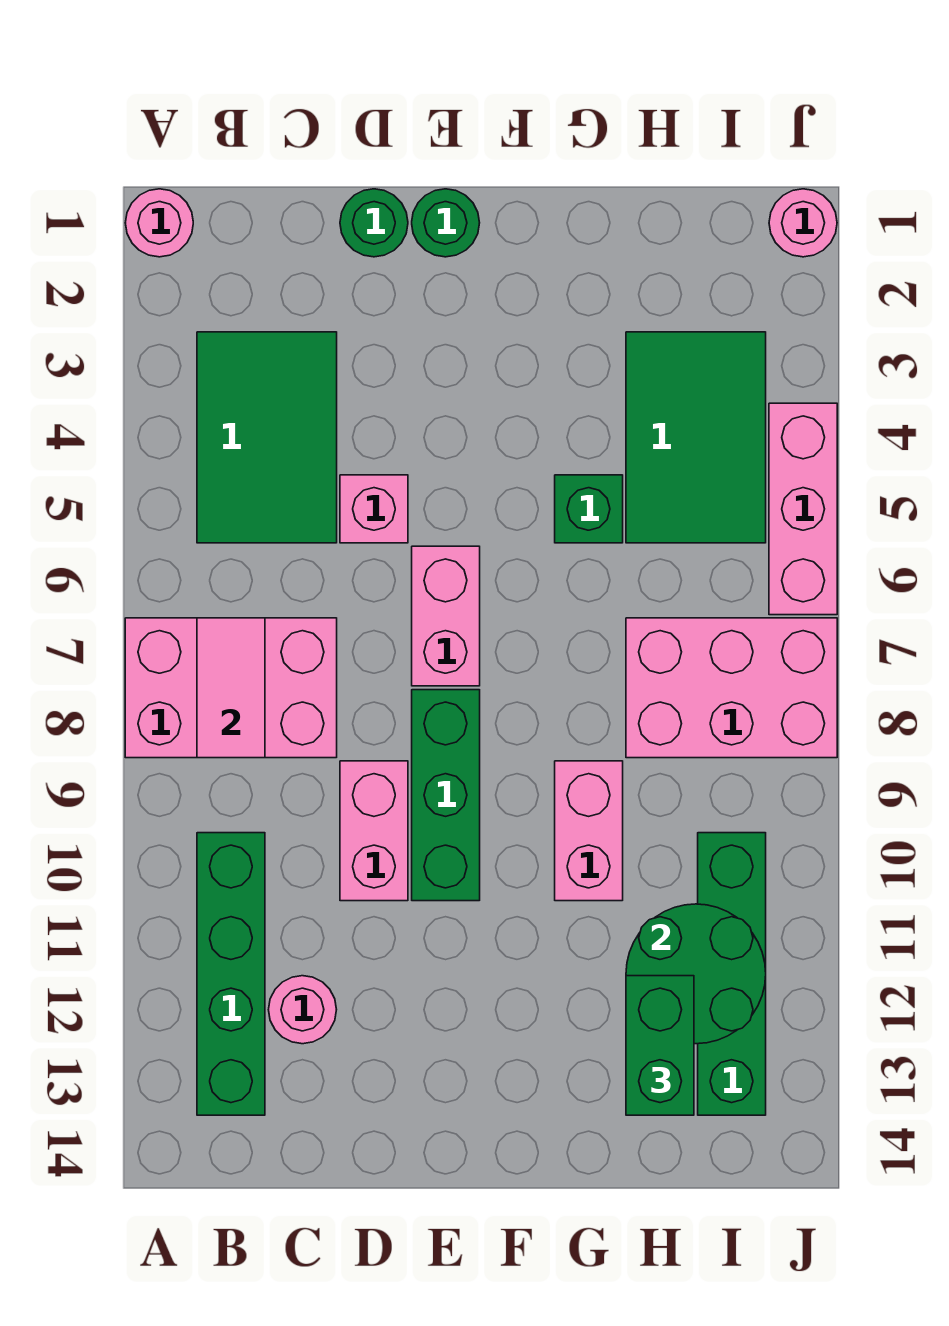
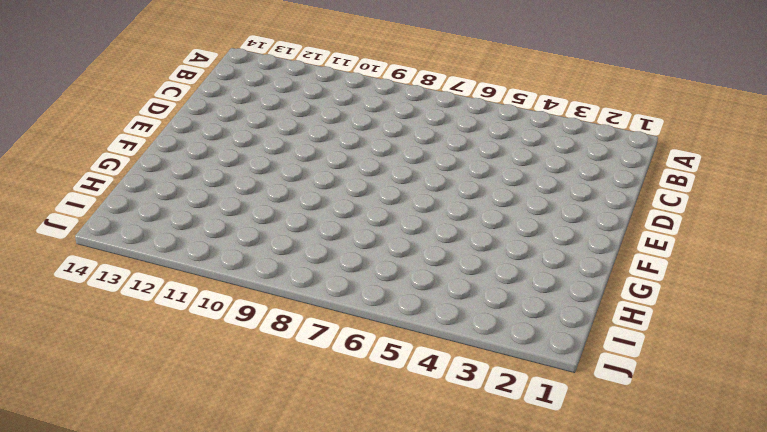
none -> pink round brick A1 level 1
none -> pink brick A7:C8 level 1
none -> green tile B3:C5 level 1

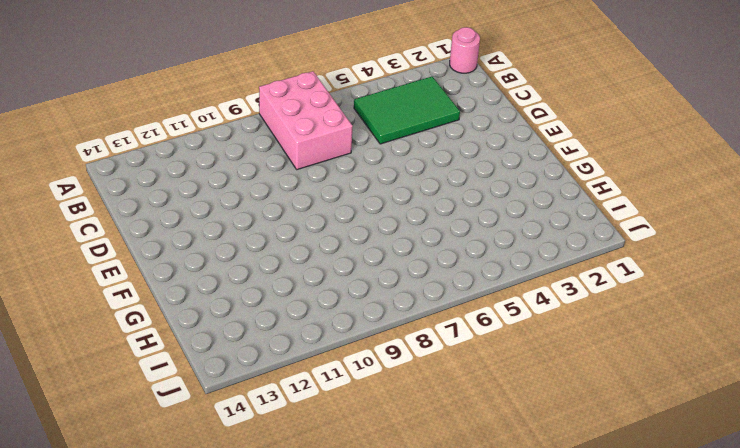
none -> green brick B10:B13 level 1
none -> pink round brick C12 level 1
none -> green round brick D1 level 1

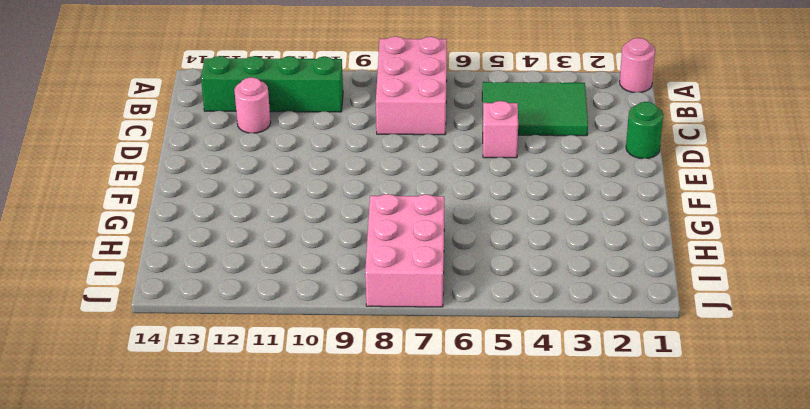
none -> pink brick D9:D10 level 1
none -> green round brick E1 level 1
none -> pink brick E6:E7 level 1

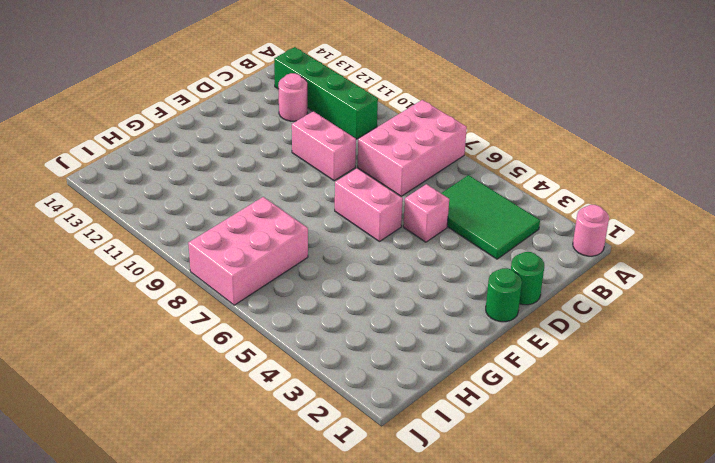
none -> green brick E8:E10 level 1
none -> green brick G5 level 1
none -> pink brick G9:G10 level 1

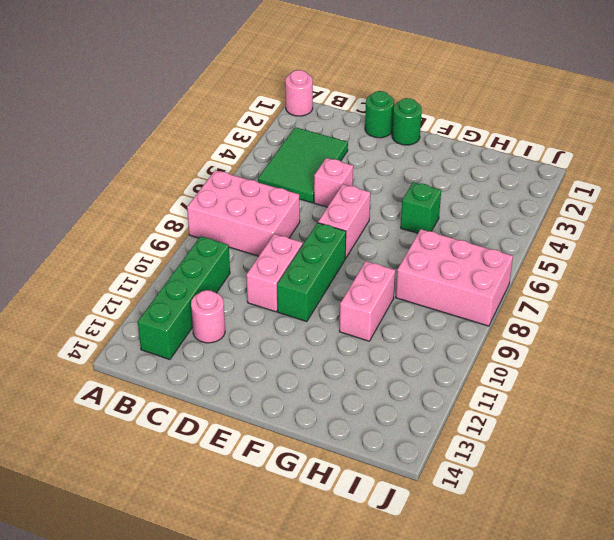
none -> green tile H3:I5 level 1
none -> green brick I10:I13 level 1
none -> pink round brick J1 level 1

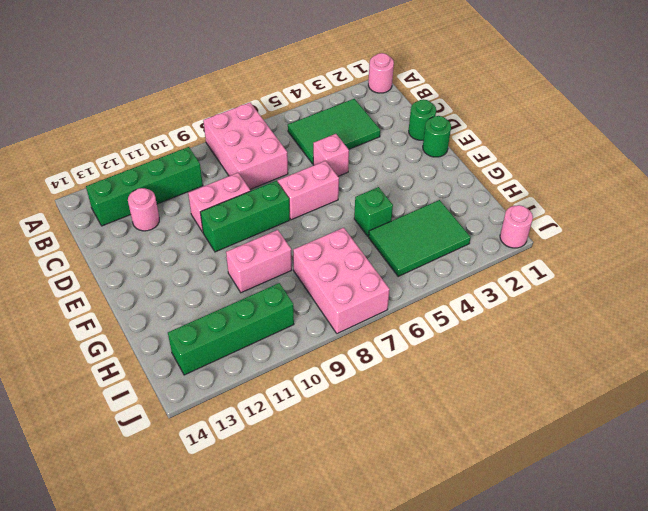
none -> pink brick J4:J6 level 1
none -> pink tile B7:B8 level 2
none -> green round brick H11:I12 level 2

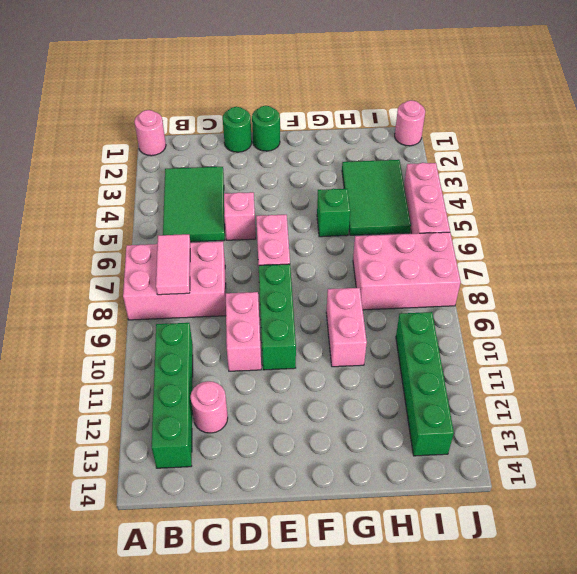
none -> green round brick H11:I12 level 2
none -> green brick H12:H13 level 3

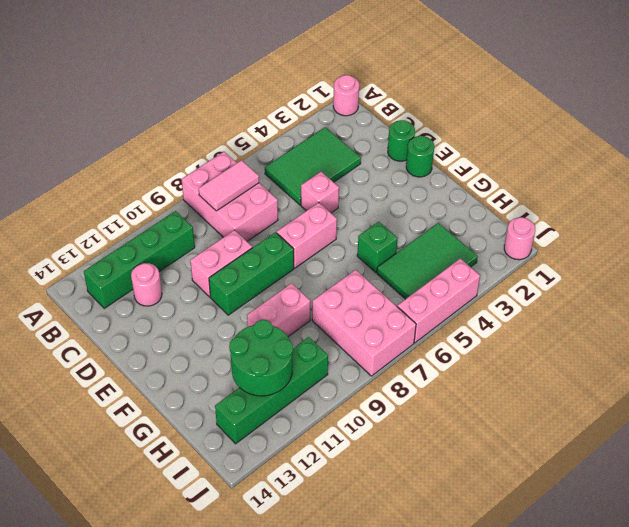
none -> green brick H12:H13 level 3

